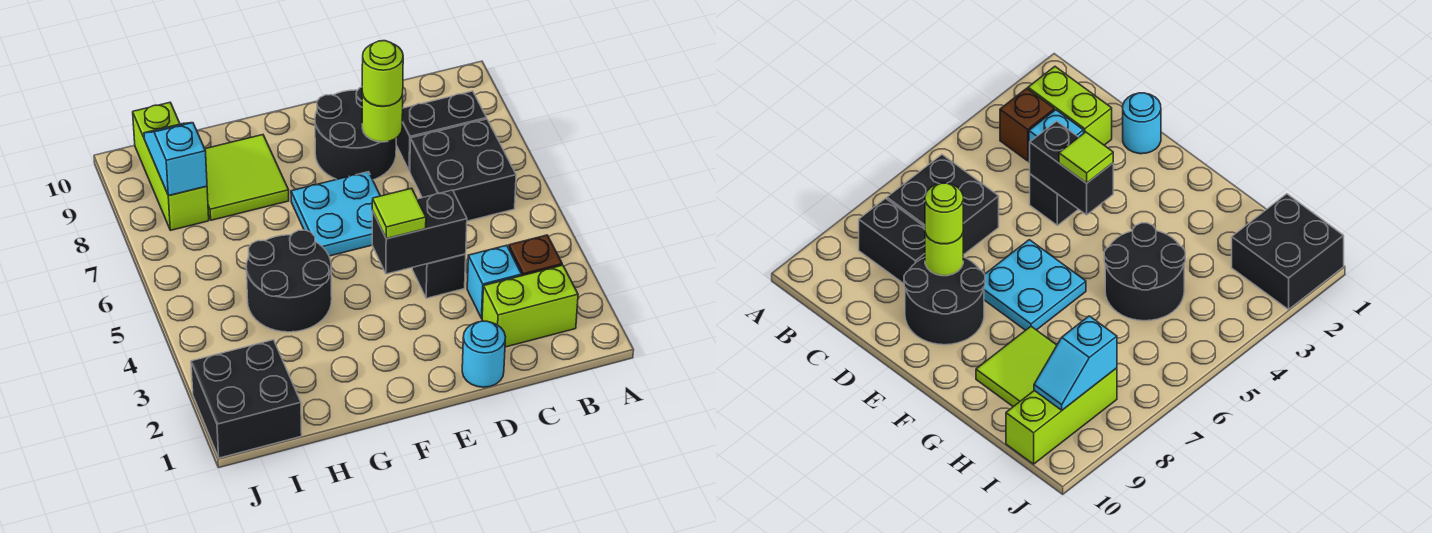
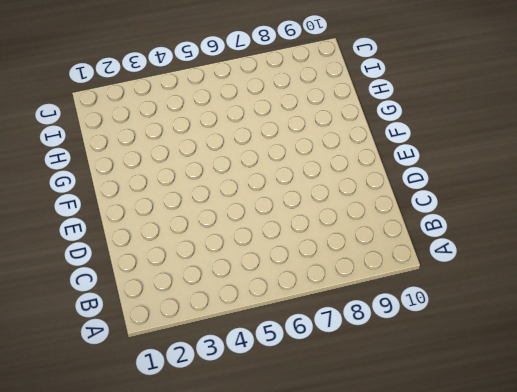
none -> lime brick B2:C2 level 1
none -> brown brick B3 level 1
none -> black brick B6:C7 level 1

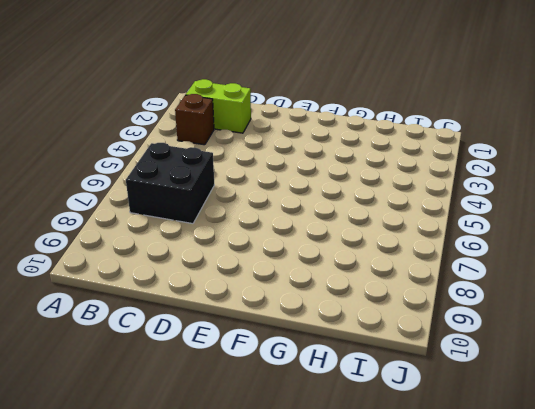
none -> black brick B8:C8 level 1
none -> cyan brick C3 level 1
none -> cyan round brick D1 level 1

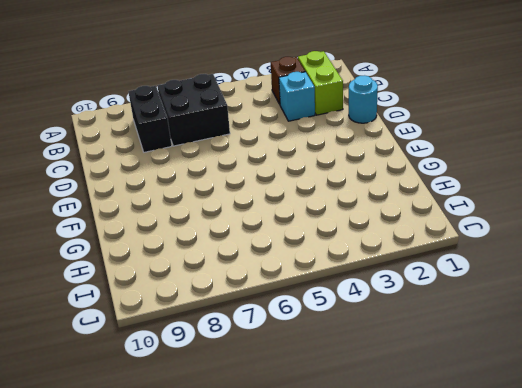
none -> black brick D4 level 1
none -> black round brick D8:E9 level 1
none -> cyan plate E6:F7 level 1

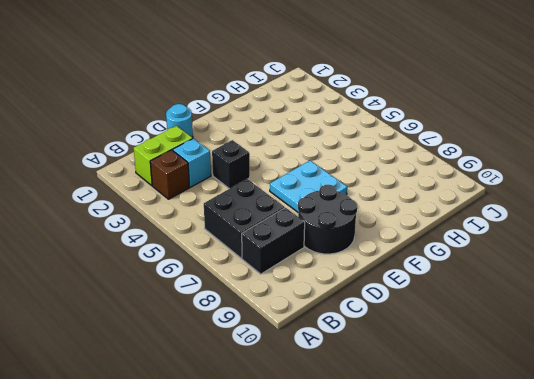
none -> black round brick G4:H5 level 1
none -> lime tile G8:H9 level 1
none -> black brick I1:J2 level 1

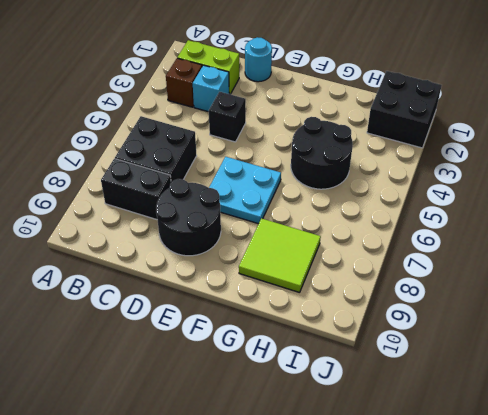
none -> lime brick I8:I10 level 1
none -> black brick D4:E4 level 2
none -> lime round brick D8 level 2

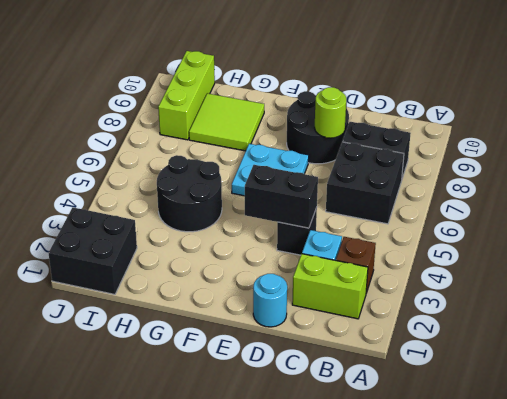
none -> cyan slope I8:I9 level 2 top 8
none -> lime round brick D8 level 3
none -> lime tile E4 level 3

